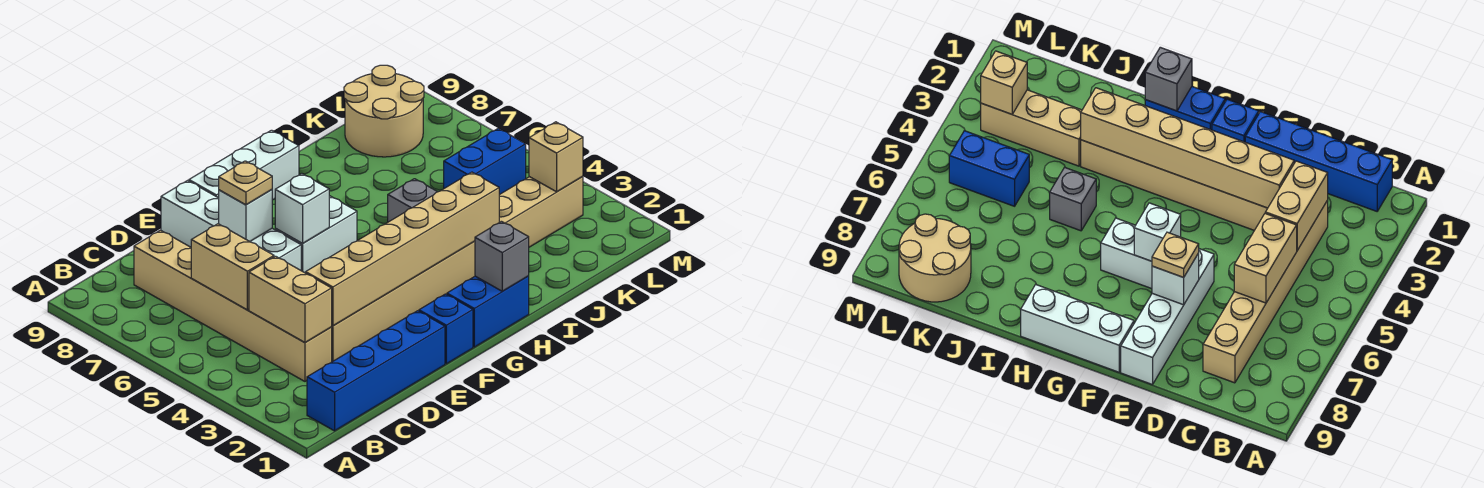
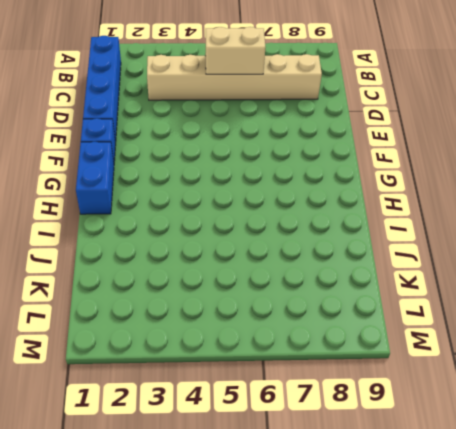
none -> tan brick D3:I3 level 1
none -> white brick E6:E9 level 1
none -> white brick F6:G6 level 1

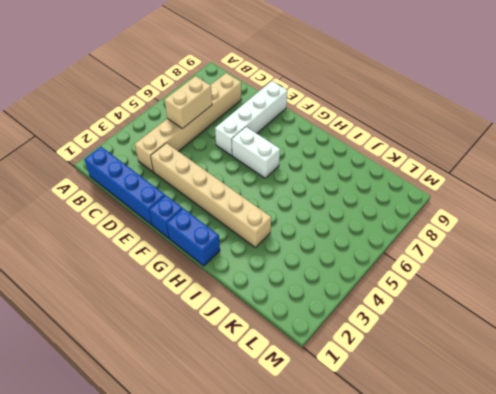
none -> white brick F9:H9 level 1
none -> grey brick I5 level 1
none -> tan brick J3:L3 level 1

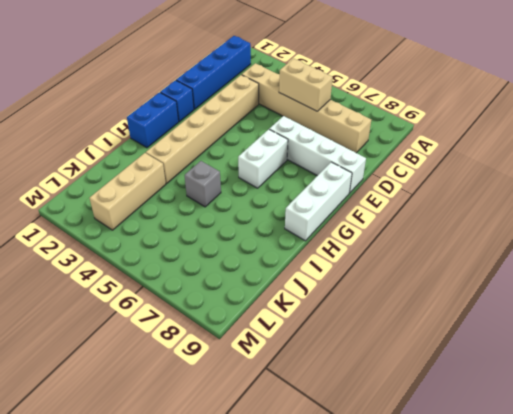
none -> blue brick K5:L5 level 1
none -> tan round brick K8:L9 level 1
none -> tan brick C3:C4 level 2

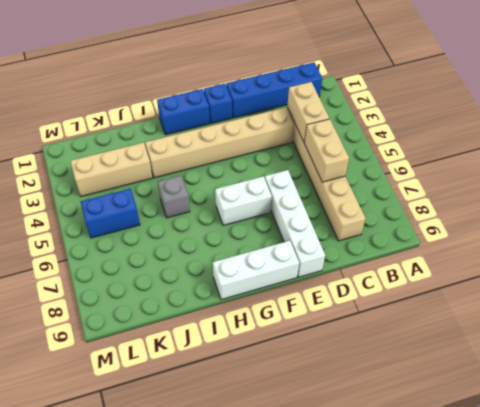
none -> tan round brick K8:L9 level 1
none -> tan brick D3:I3 level 2
none -> white brick E7 level 2

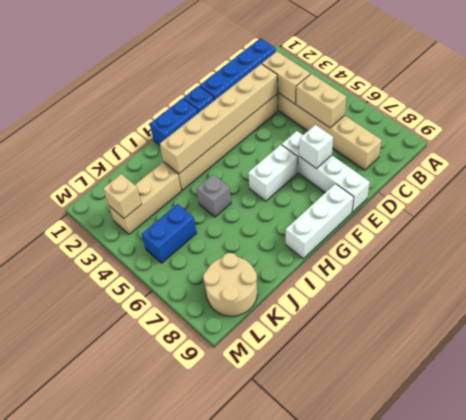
none -> white brick F6 level 2
none -> grey brick H1 level 2
none -> tan plate E7 level 3

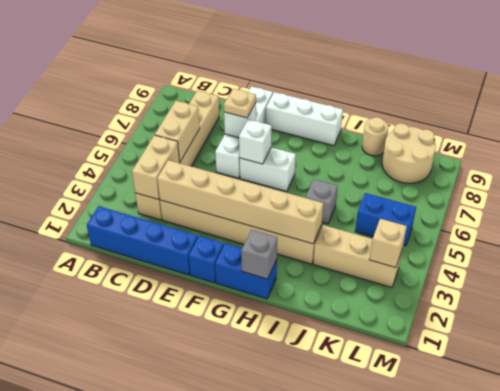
tan round brick J9 level 1 -> none

